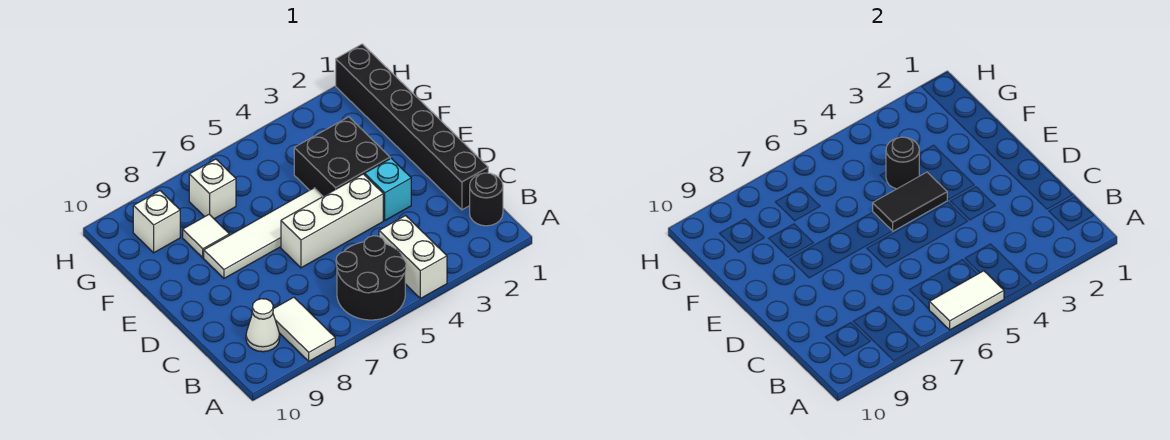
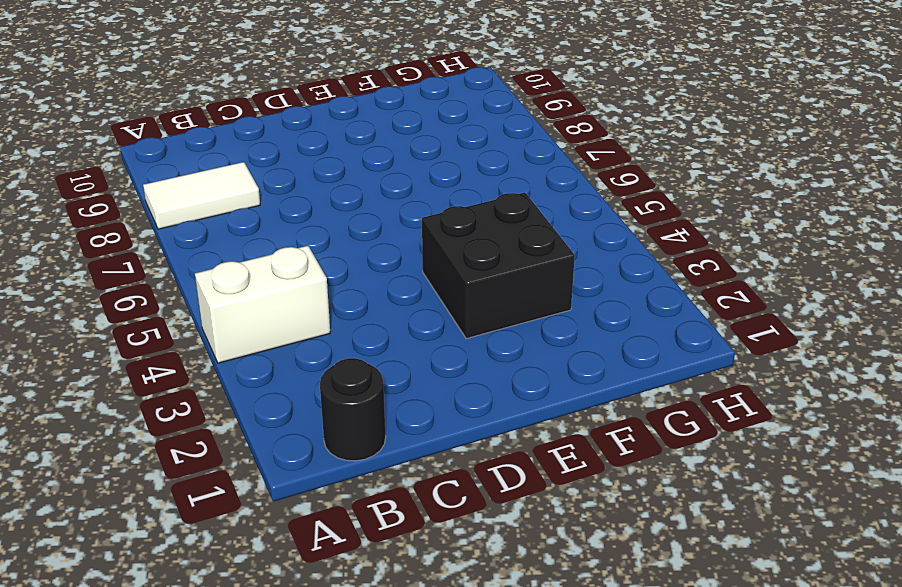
none -> black round brick A5:B6 level 1
none -> white cone B9 level 1
none -> black brick C1:H1 level 1

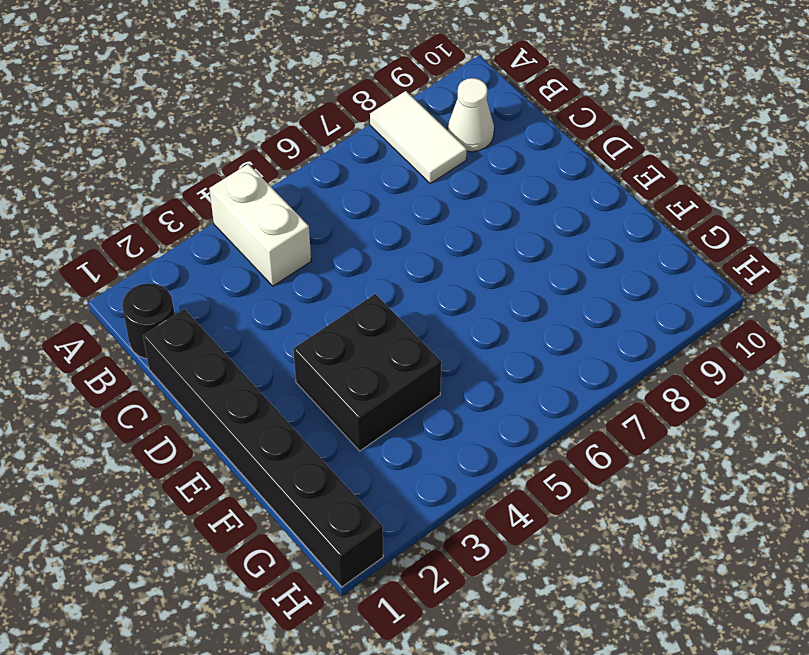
none -> black round brick A5:B6 level 1
none -> cyan brick D3 level 1
none -> white brick D4:D6 level 1

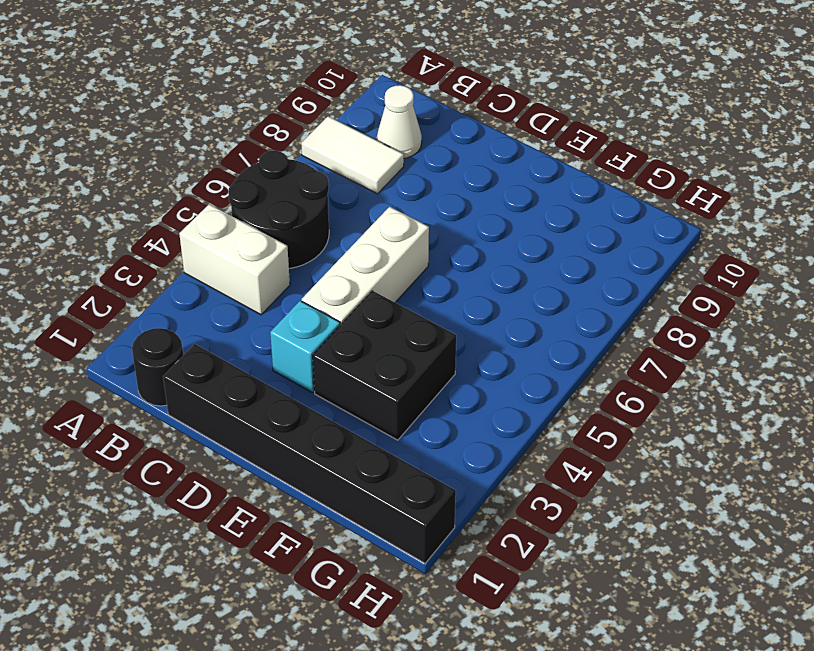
none -> white tile E5:E8 level 1
none -> white tile F8 level 1
none -> white brick G7 level 1

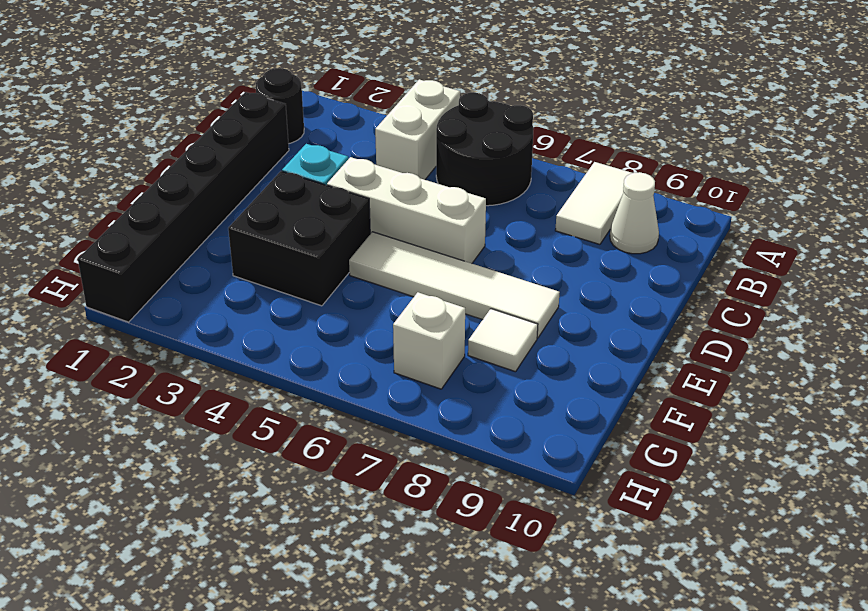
none -> white brick G9 level 1
none -> white tile A5:A6 level 2
none -> black tile E4:E5 level 2

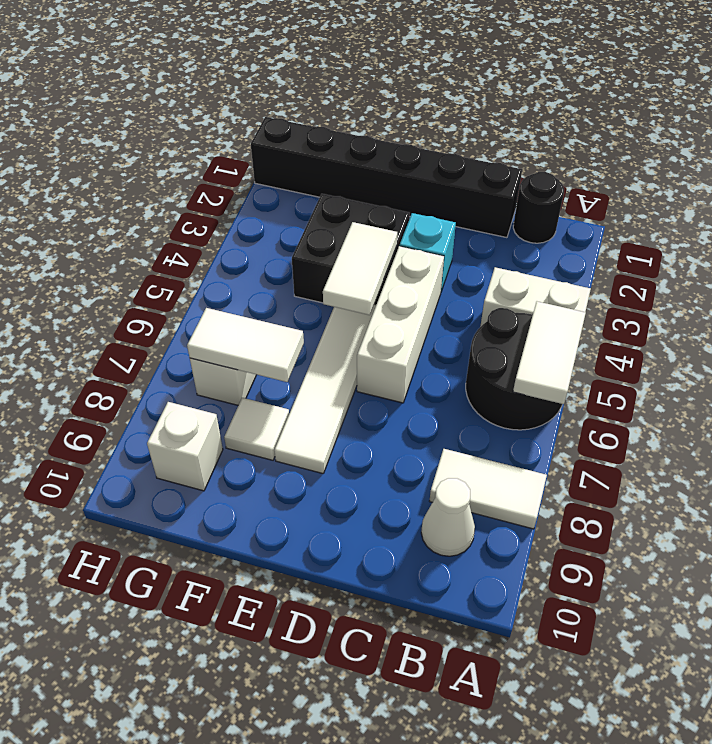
white tile E4:E5 level 2 -> black tile E4:E5 level 2
white tile F7:G7 level 2 -> none
none -> black round brick F4 level 2

